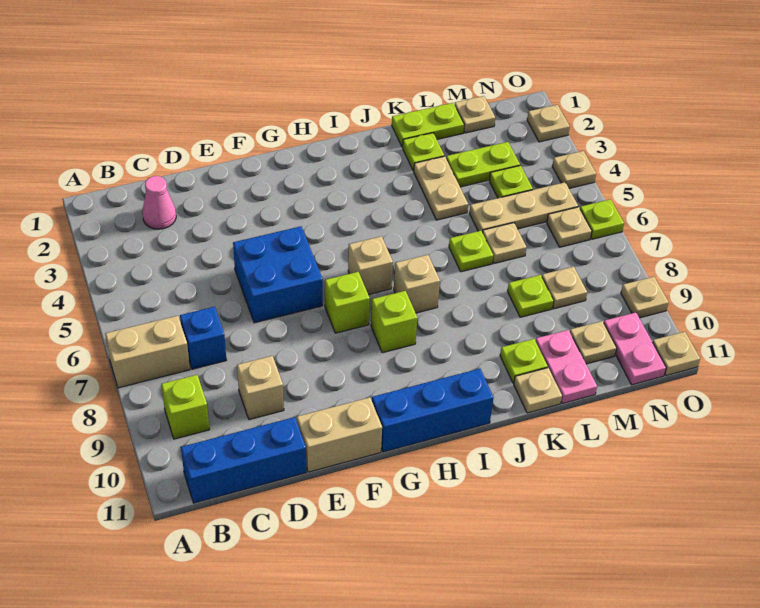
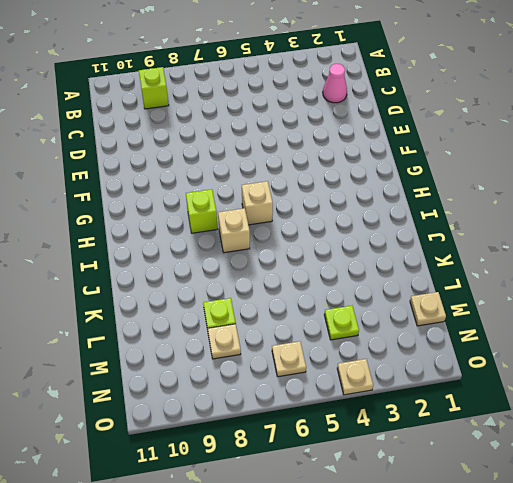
none -> tan brick A7:B7 level 1
none -> blue brick B11:D11 level 1
none -> blue brick C7 level 1
none -> tan brick D9 level 1

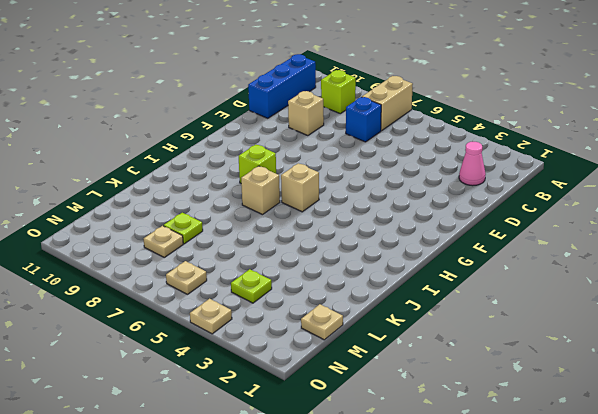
none -> blue brick E5:F6 level 1
none -> tan brick E11:F11 level 1
none -> lime brick G7 level 1
none -> blue brick G11:I11 level 1

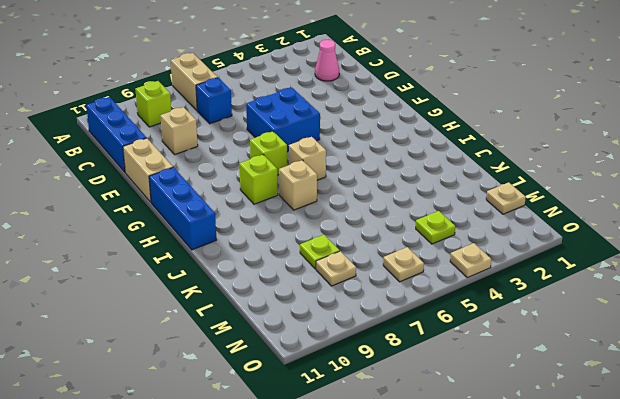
none -> lime plate K1:L1 level 1
none -> lime plate K2 level 1
none -> tan plate K3:K4 level 1
none -> lime plate K6 level 1

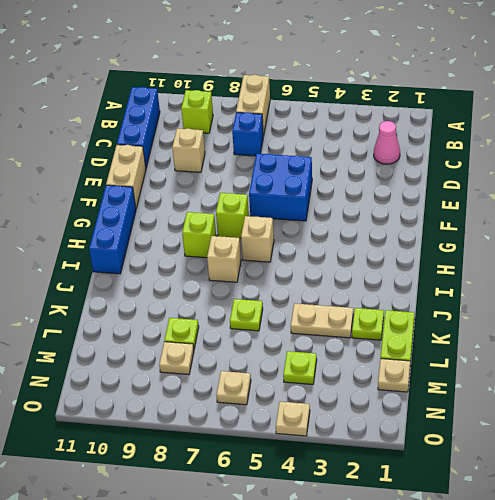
none -> lime plate K10 level 1
none -> tan plate K11 level 1
none -> lime plate L3:M3 level 1
none -> tan plate L5:N5 level 1

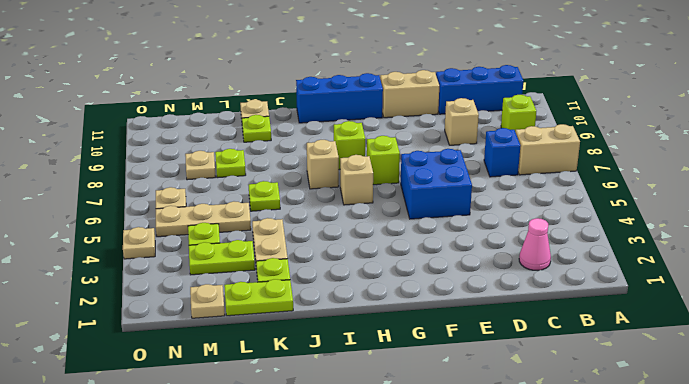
none -> tan plate L6 level 1
none -> pink plate L10:L11 level 1
none -> tan plate M10 level 1
none -> pink plate N10:N11 level 1

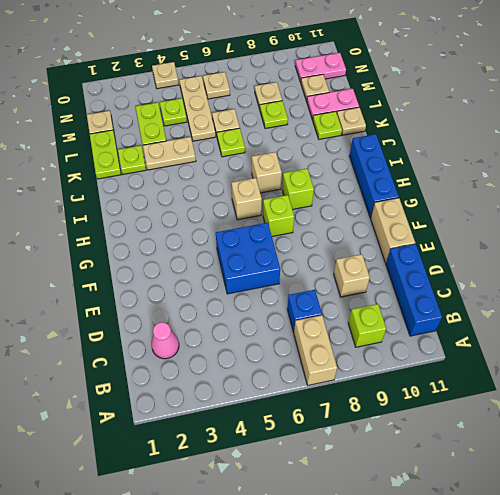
none -> tan plate O2 level 1
none -> lime plate O6 level 1
none -> tan plate O9 level 1
none -> tan plate O11 level 1

